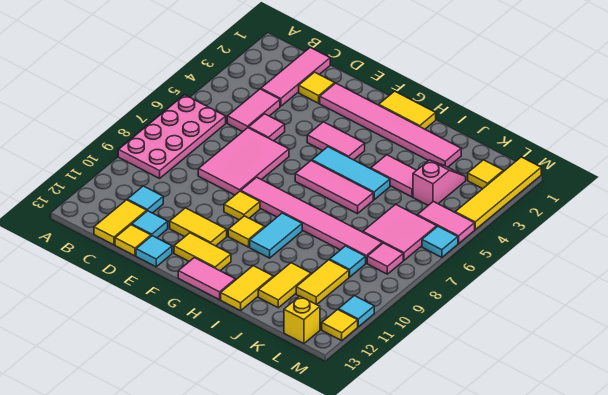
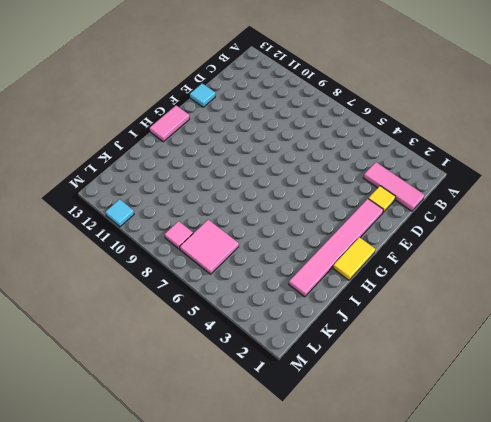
none -> pink plate A6:B9 level 1
none -> pink tile C4:C5 level 1
none -> cyan tile C11 level 1
none -> yellow tile C12:C13 level 1

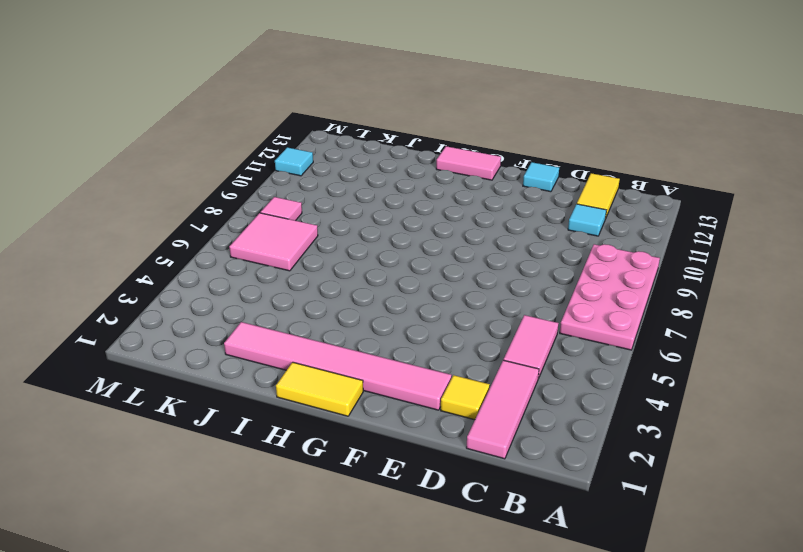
none -> pink tile D5 level 1
none -> pink tile D6:E8 level 1
none -> cyan tile D12 level 1
none -> yellow tile D13 level 1

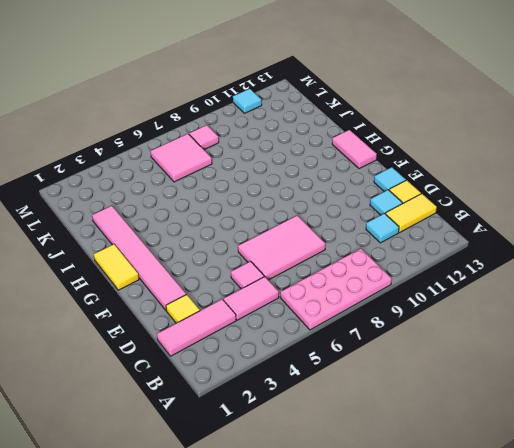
none -> yellow tile E11:F11 level 1
none -> pink tile F4:G4 level 1
none -> pink tile F8:K8 level 1
none -> yellow tile F9 level 1

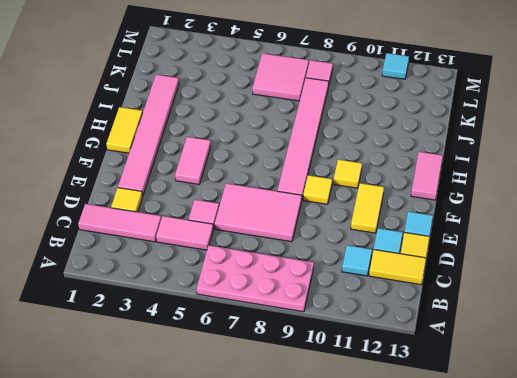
none -> yellow tile F12:G12 level 1
none -> cyan tile G5:I5 level 1
none -> pink tile G6:I6 level 1
none -> cyan tile H9:H10 level 1

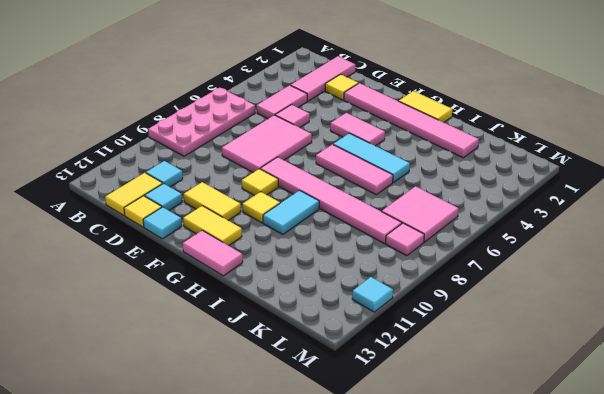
none -> pink tile I4:J4 level 1
none -> yellow tile I12:I13 level 1
none -> yellow tile J11:J12 level 1
none -> pink slope K3:K4 level 1 top 4

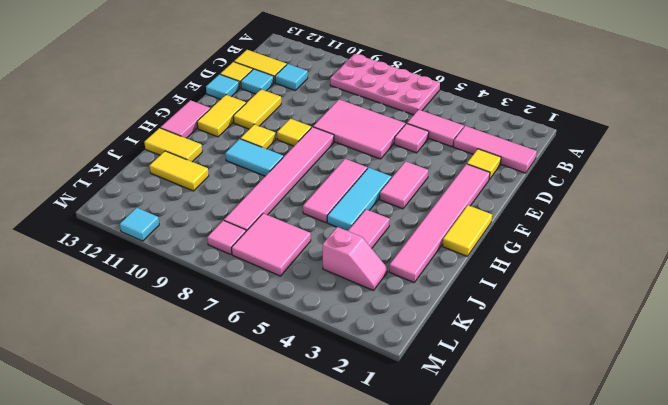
none -> cyan tile K9 level 1
none -> yellow tile K10:K11 level 1
none -> yellow tile L2 level 1
none -> pink tile L5:M5 level 1

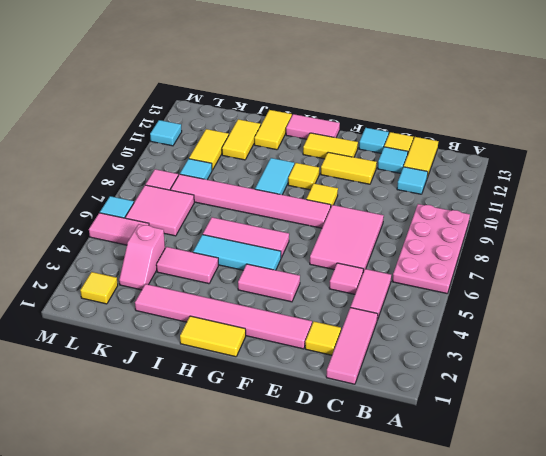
none -> yellow brick L13 level 1
none -> yellow tile M1:M4 level 1
none -> yellow tile M12 level 1

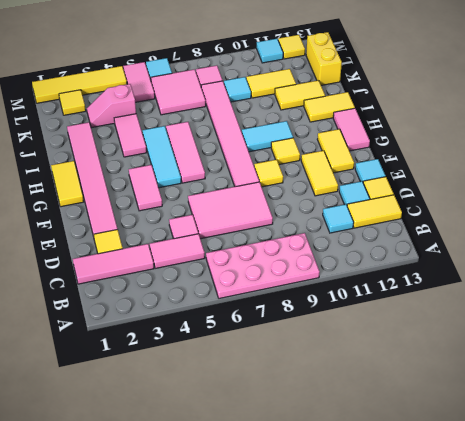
yellow brick K13:L13 level 1 -> yellow brick L13 level 1

